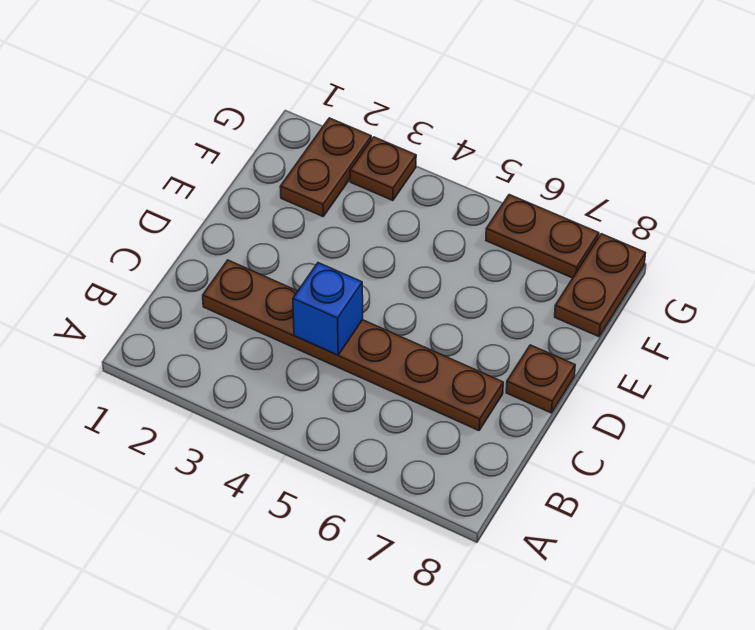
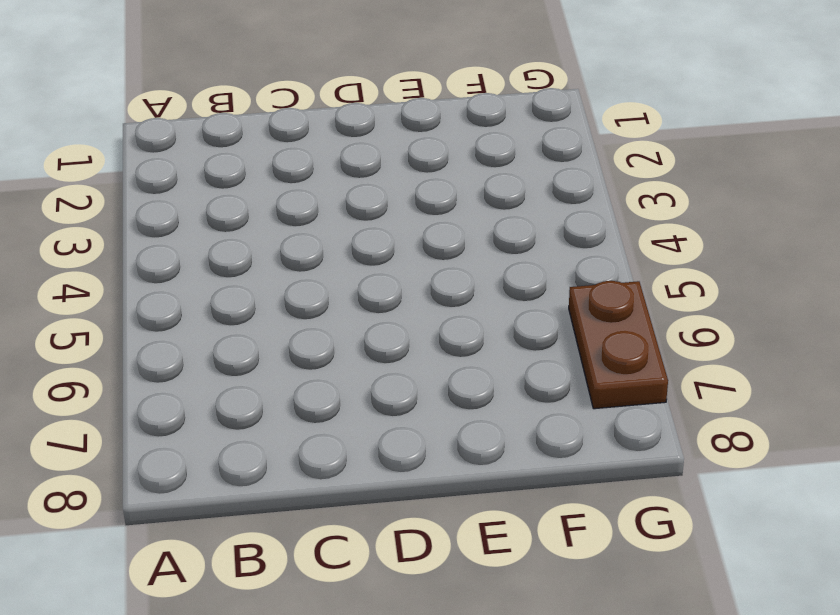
none -> brown plate C2:C7 level 1
none -> brown plate D8 level 1

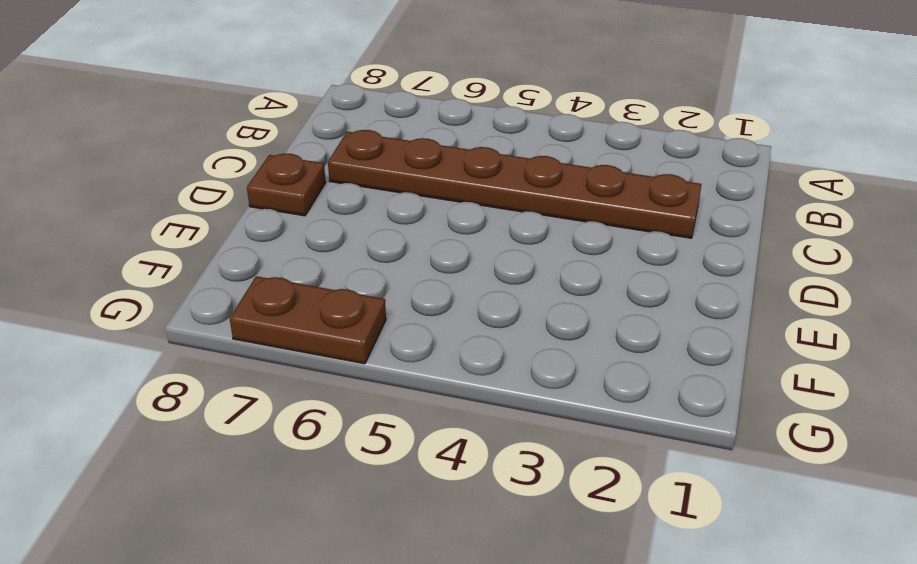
none -> brown plate F2:G2 level 1
none -> brown plate F8:G8 level 1

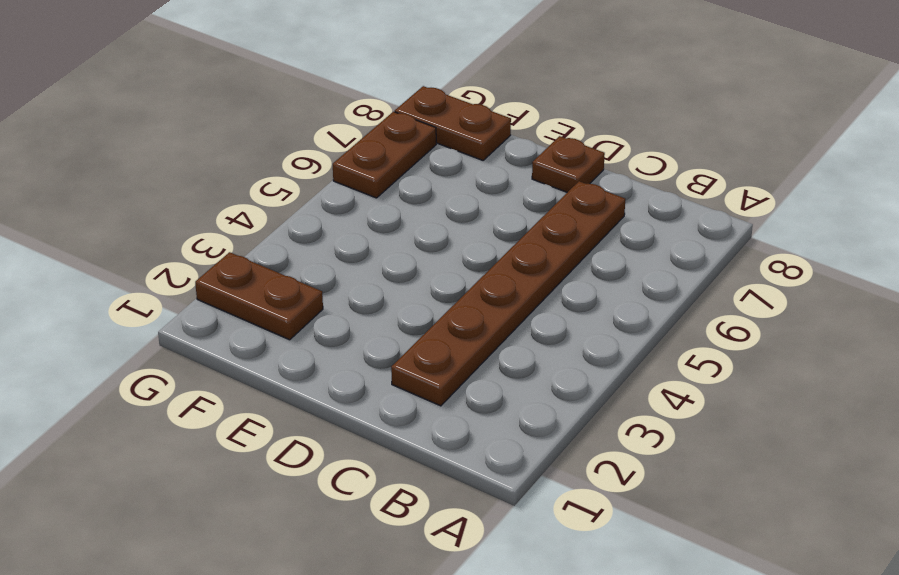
none -> brown plate G3 level 1
none -> blue brick C4 level 2

